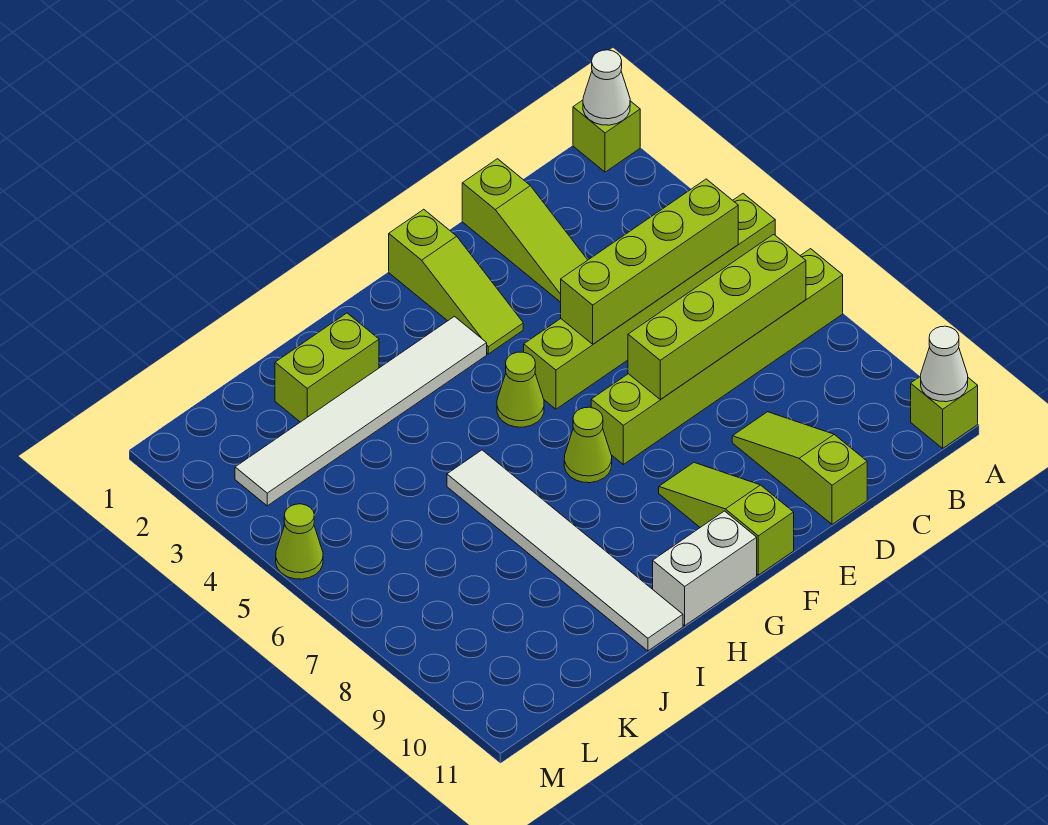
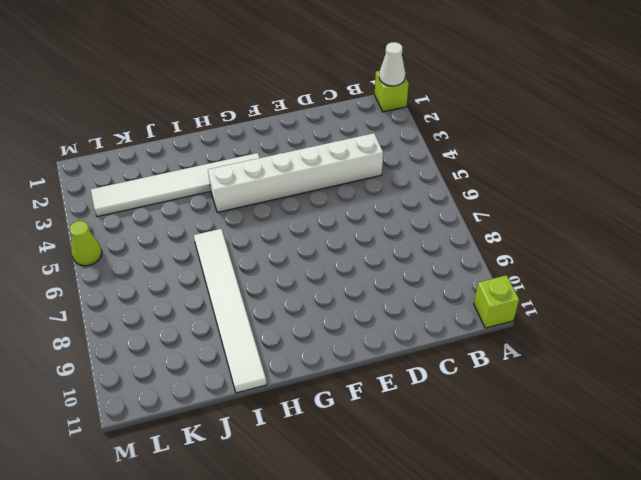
white brick C4:H4 level 1 -> none
none -> lime brick A5:F5 level 1
none -> lime brick A7:F7 level 1
none -> lime slope D1:D3 level 1 top 1

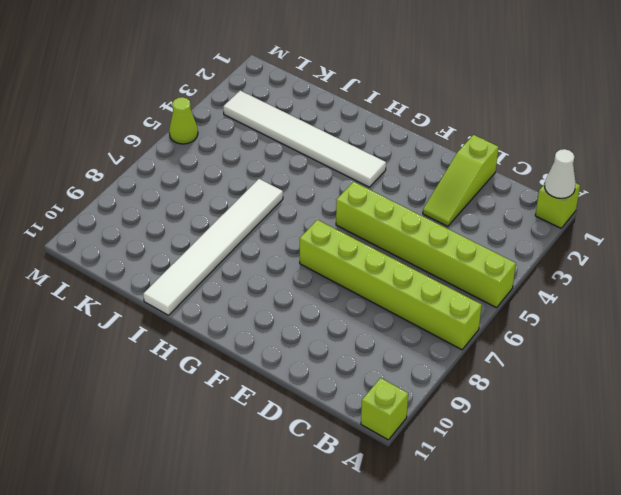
none -> lime slope D9:D11 level 1 top 11
none -> lime slope F1:F3 level 1 top 1
none -> lime slope F9:F11 level 1 top 11

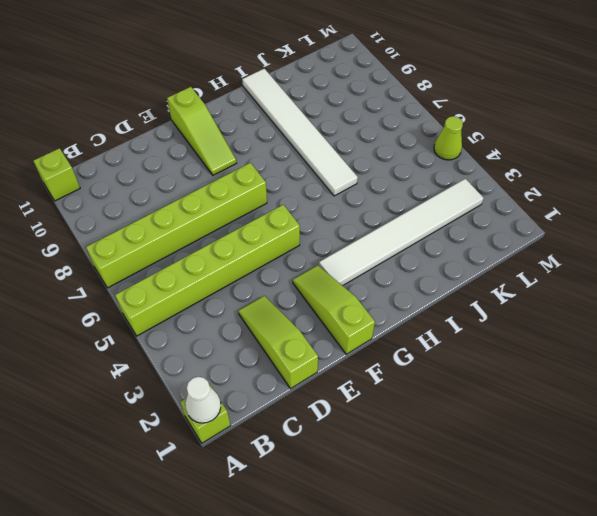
none -> lime slope D9:D11 level 1 top 11
none -> lime cone G5 level 1
none -> lime cone G7 level 1

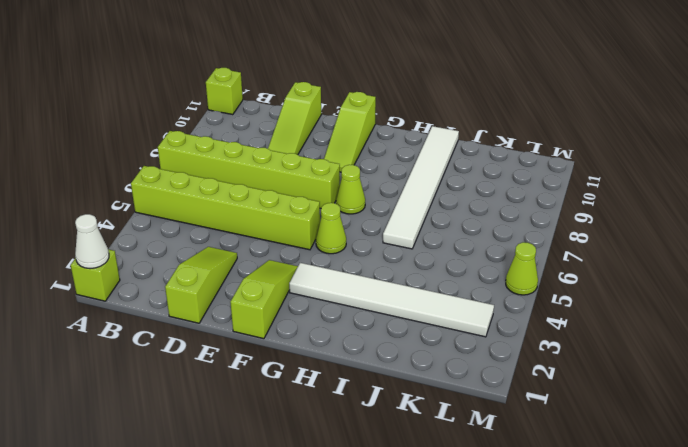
none -> white brick G11:H11 level 1
none -> lime brick I2:J2 level 1
none -> white cone A11 level 2

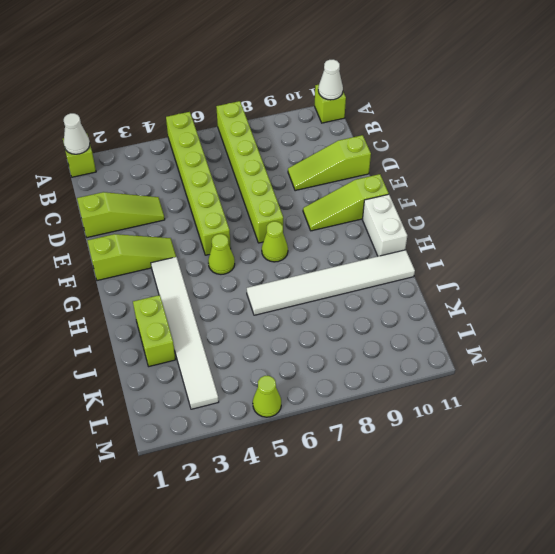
none -> lime brick B5:E5 level 2
none -> lime brick B7:E7 level 2

